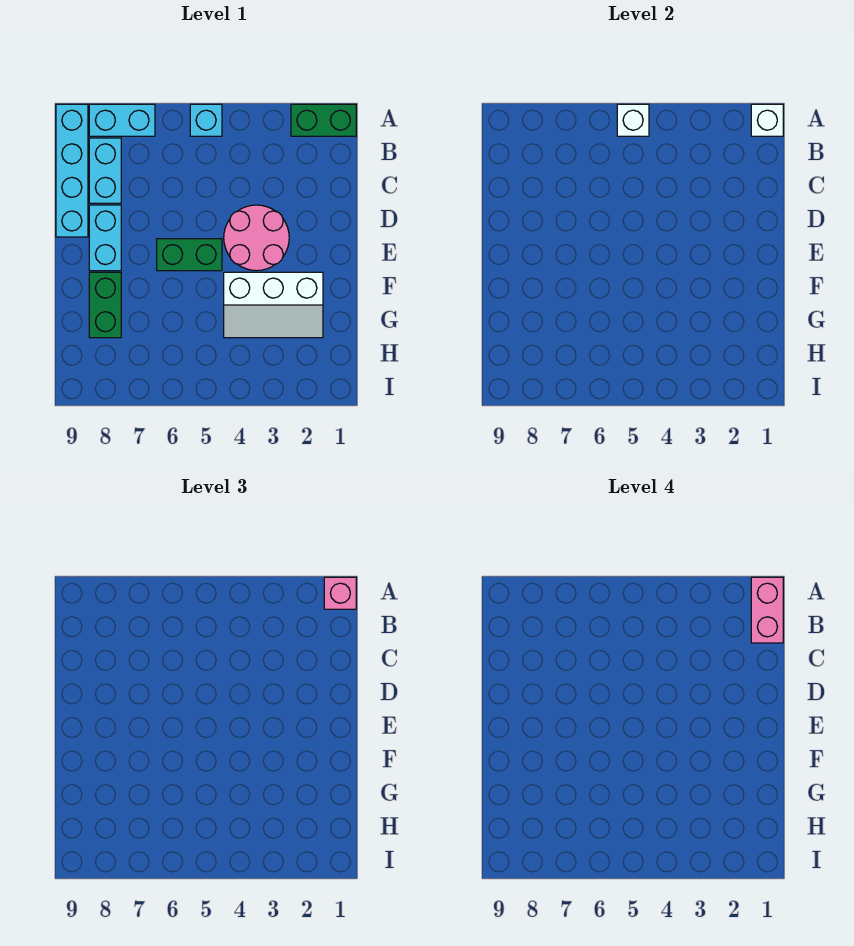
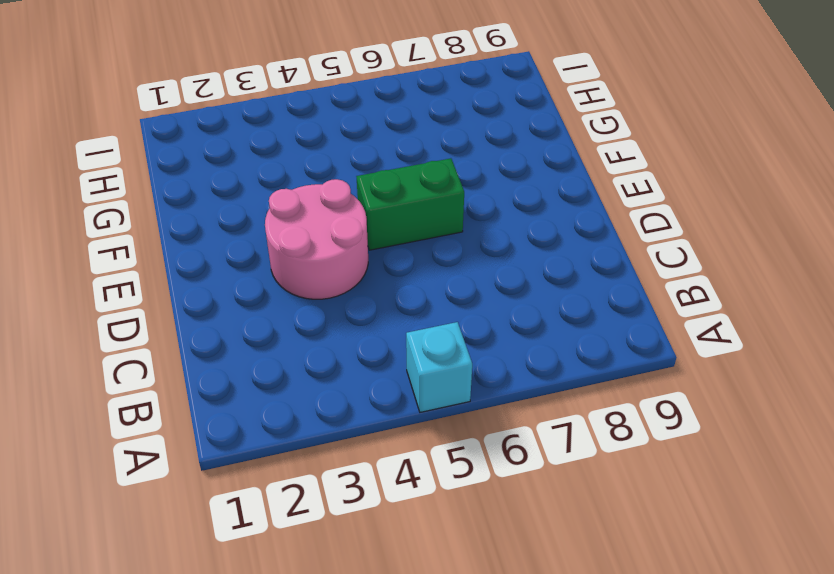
none -> green brick A1:A2 level 1
none -> cyan brick A7:A8 level 1
none -> cyan brick A9:D9 level 1

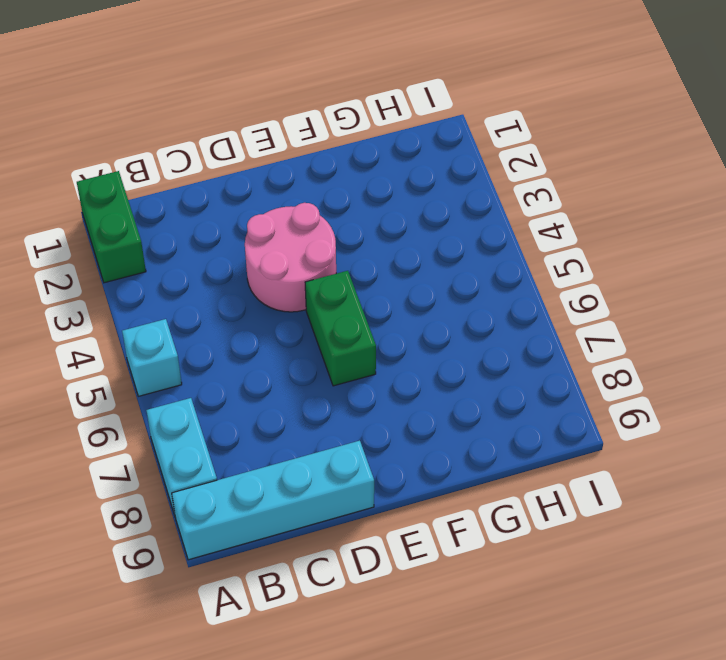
none -> cyan brick B8:C8 level 1
none -> cyan brick D8:E8 level 1
none -> white slope F2:G4 level 1 top F

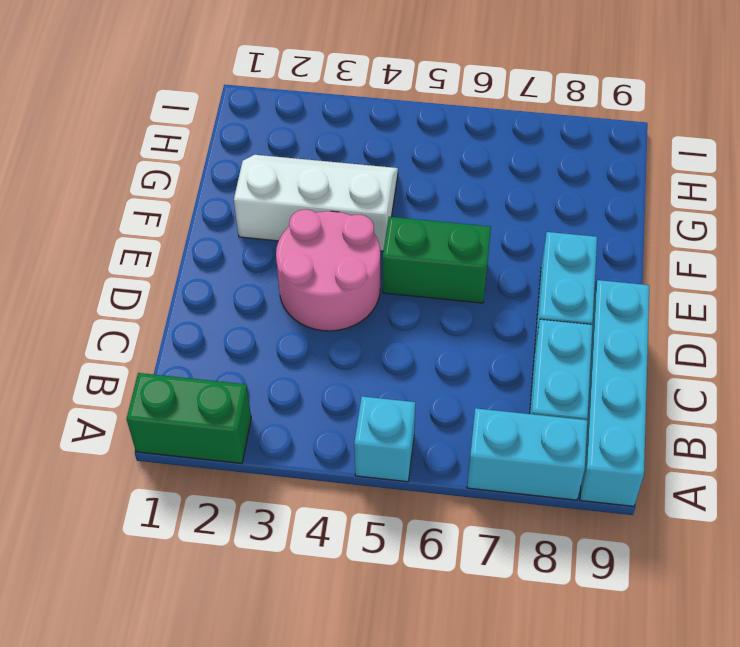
none -> green brick F8:G8 level 1
none -> white brick A1 level 2
none -> white brick A5 level 2

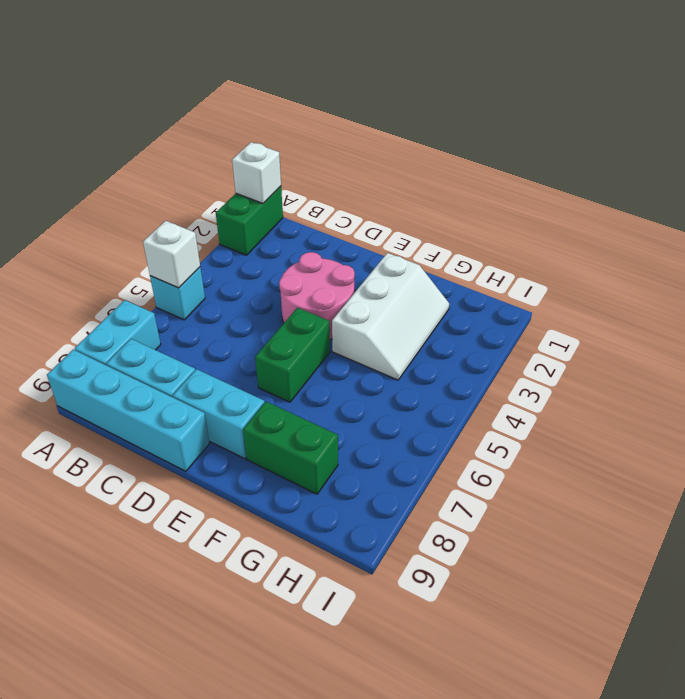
none -> pink brick A1 level 3
none -> pink brick A1:B1 level 4

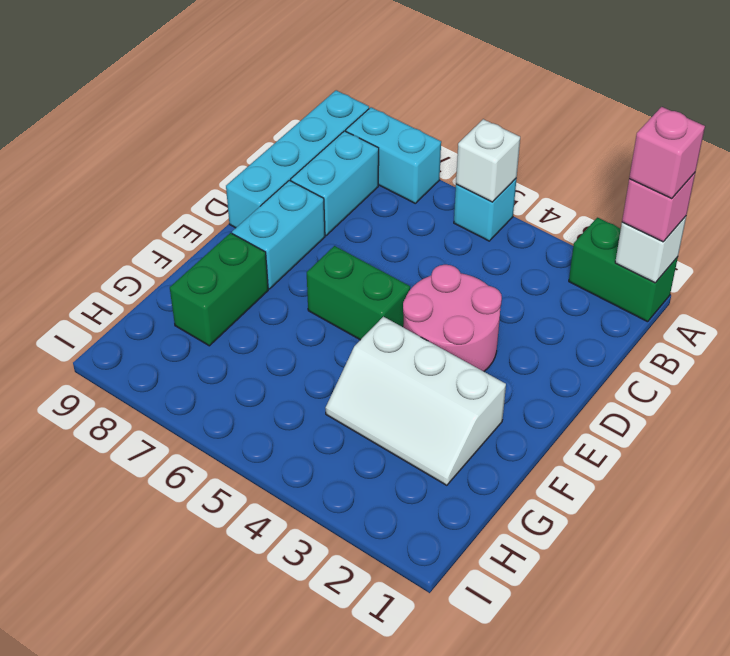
pink brick A1 level 4 -> pink brick A1:B1 level 4

